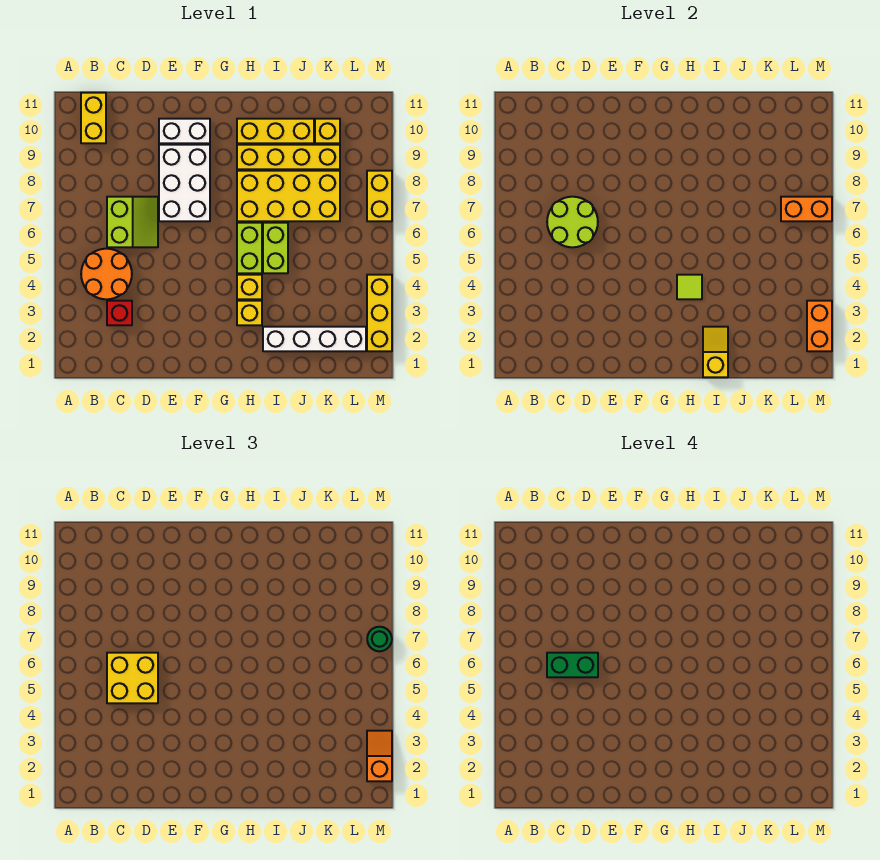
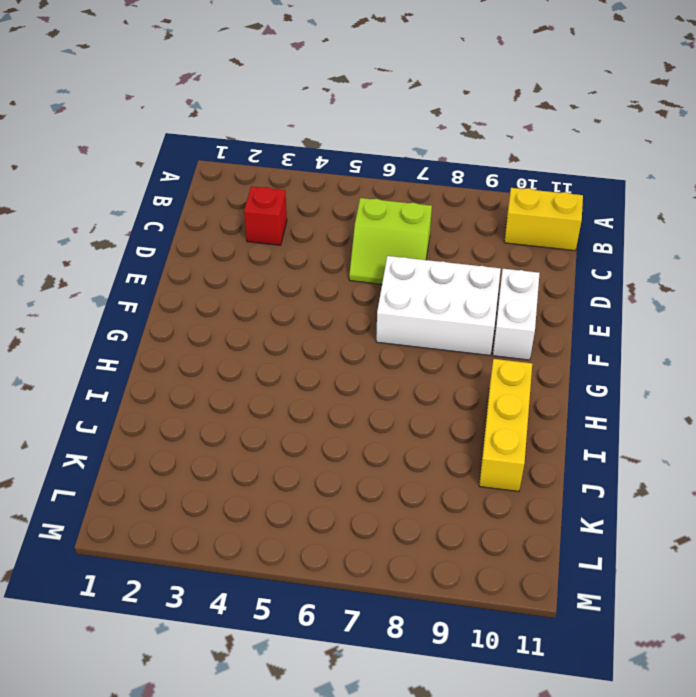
none -> orange round brick B4:C5 level 1
none -> yellow brick H3 level 1
none -> yellow brick H4 level 1

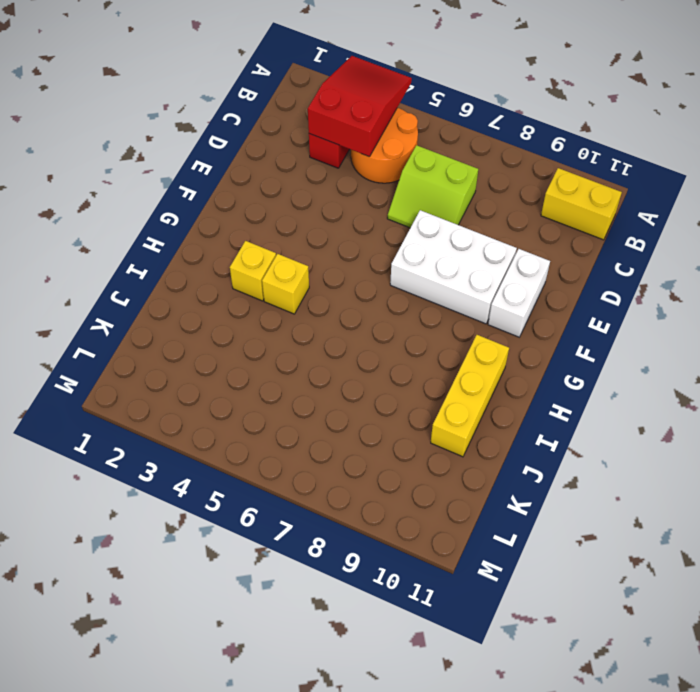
red slope A3:C4 level 2 top C -> none
none -> lime brick H5:H6 level 1
none -> yellow brick H7:K8 level 1
none -> yellow brick H9:K9 level 1

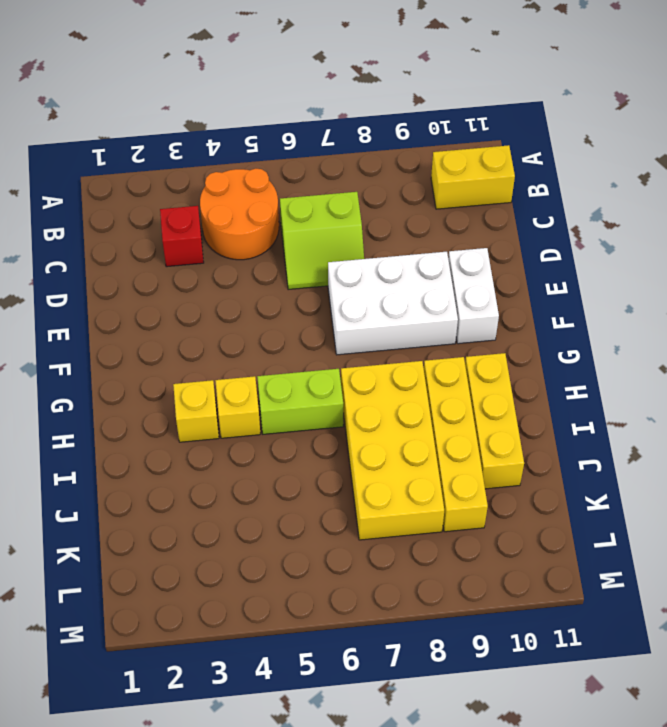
none -> white brick I2:L2 level 1
none -> lime brick I5:I6 level 1
none -> yellow brick K10 level 1

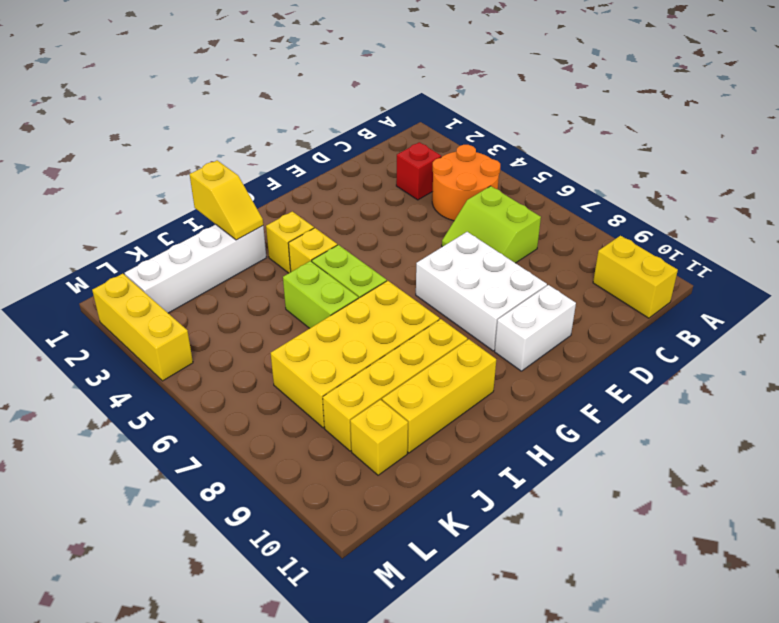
none -> yellow brick M7:M8 level 1
none -> lime round brick C6:D7 level 2
none -> lime tile H4 level 2

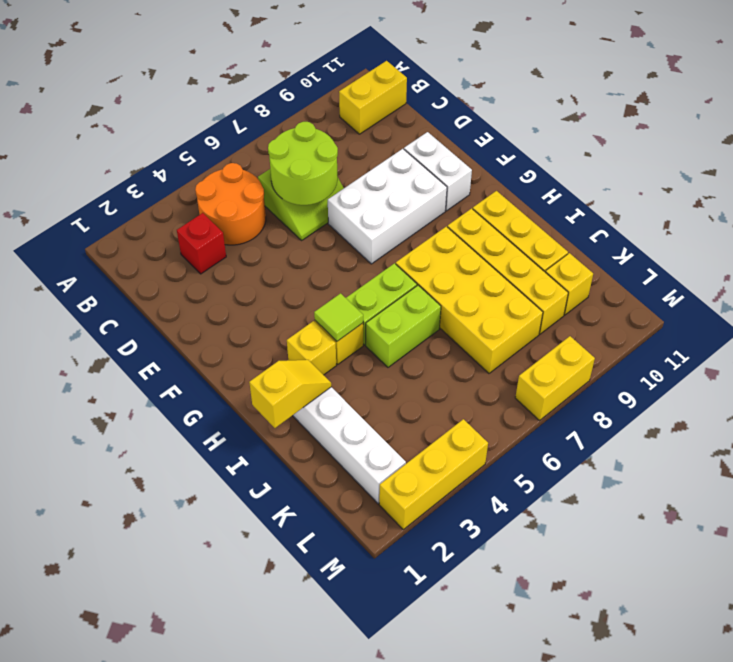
none -> orange brick L7:M7 level 2
none -> orange brick M2:M3 level 2
none -> yellow brick C5:D6 level 3

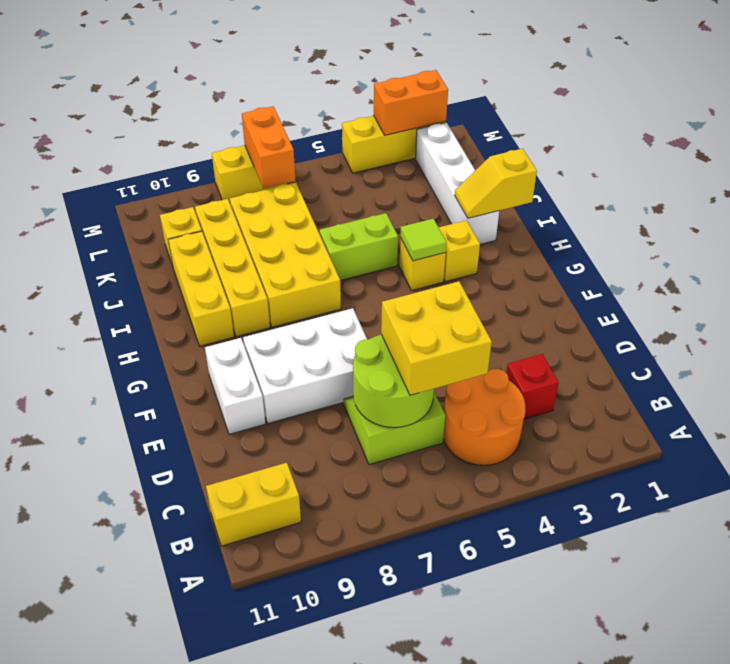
none -> lime brick H5:H6 level 1
none -> orange slope M2:M3 level 3 top 2
none -> green round brick M7 level 3

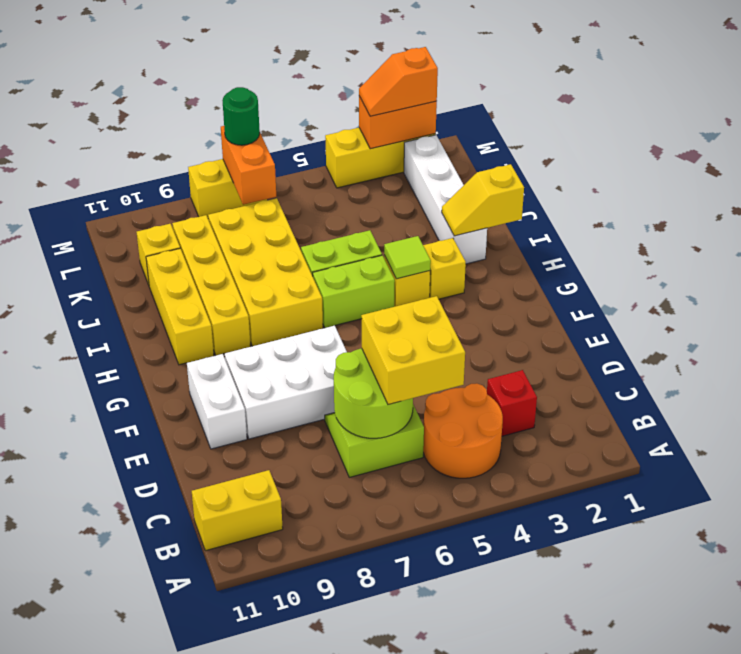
none -> green brick C6:D6 level 4

